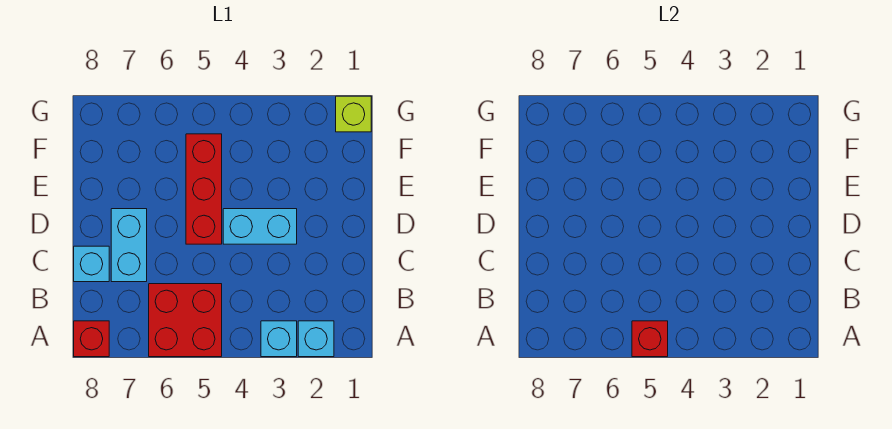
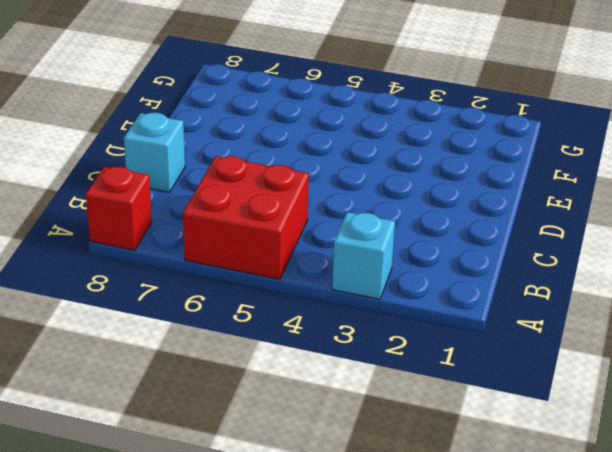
none -> cyan brick A2 level 1
none -> cyan brick C7:D7 level 1

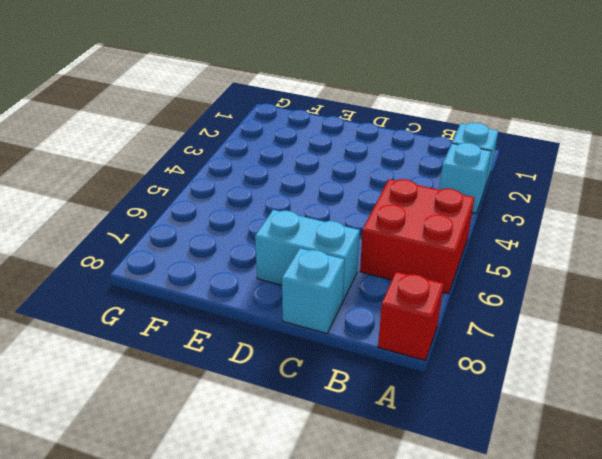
none -> cyan brick D3:D4 level 1
none -> red brick D5:F5 level 1

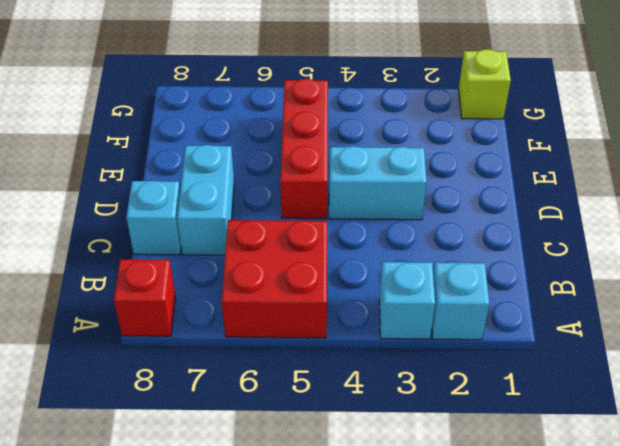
none -> red brick A5 level 2

